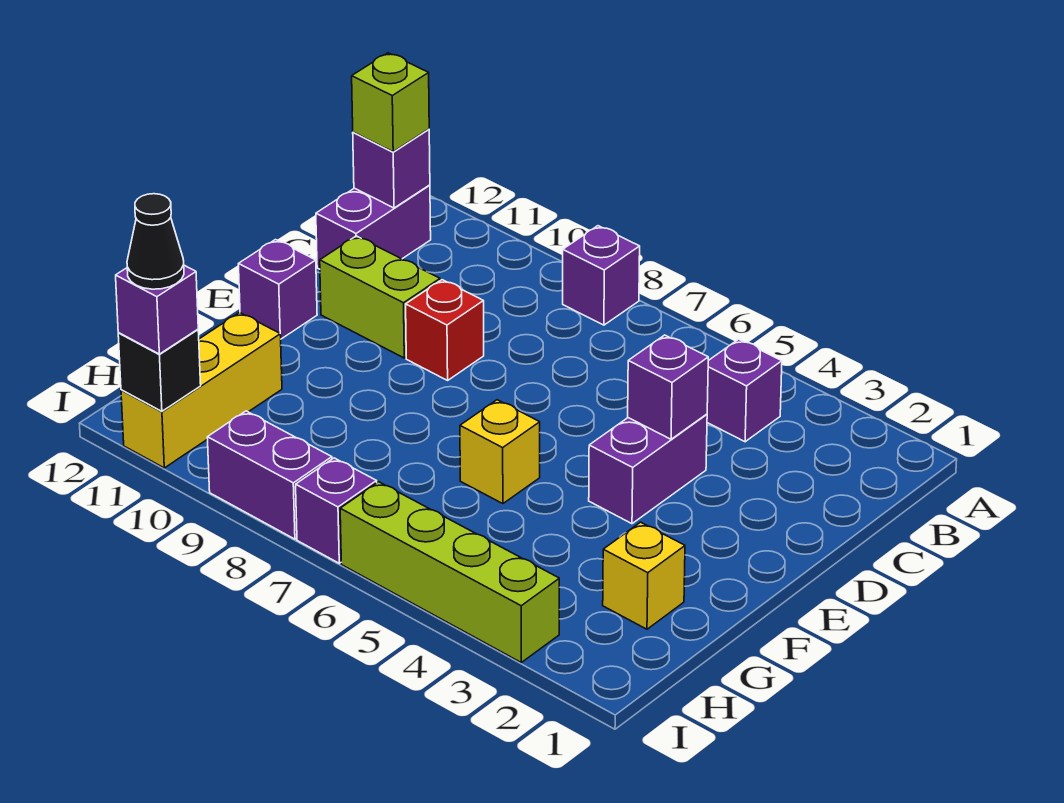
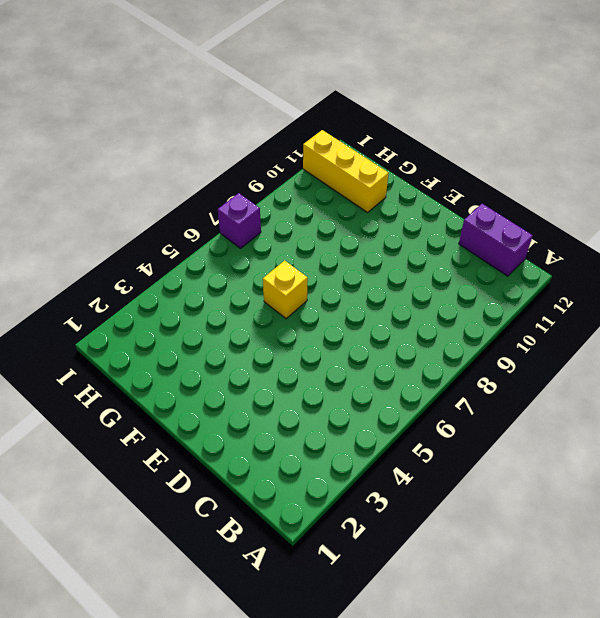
none -> purple brick A8 level 1
none -> purple brick B4 level 1
none -> purple brick D4:E4 level 1

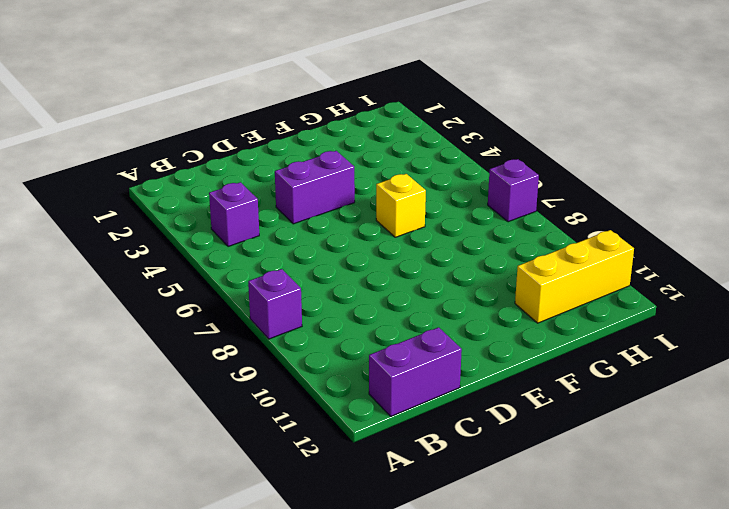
none -> red brick D9 level 1
none -> lime brick D10:D11 level 1
none -> purple brick E12 level 1

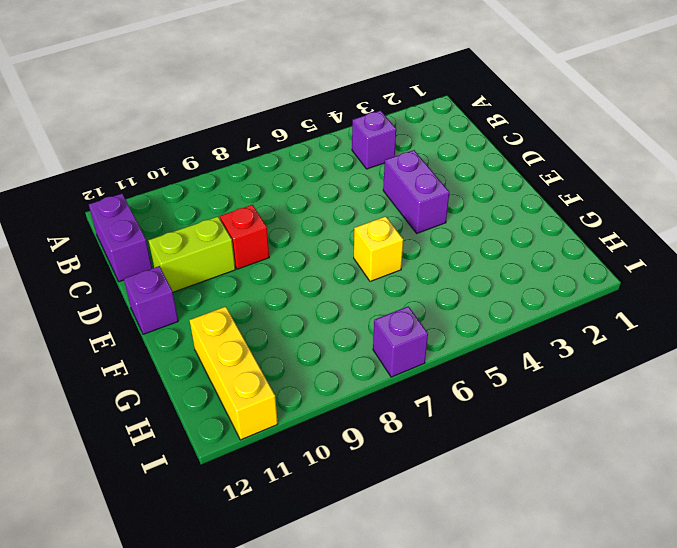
none -> purple brick A8 level 1
none -> yellow brick G2 level 1
none -> lime brick I3:I6 level 1

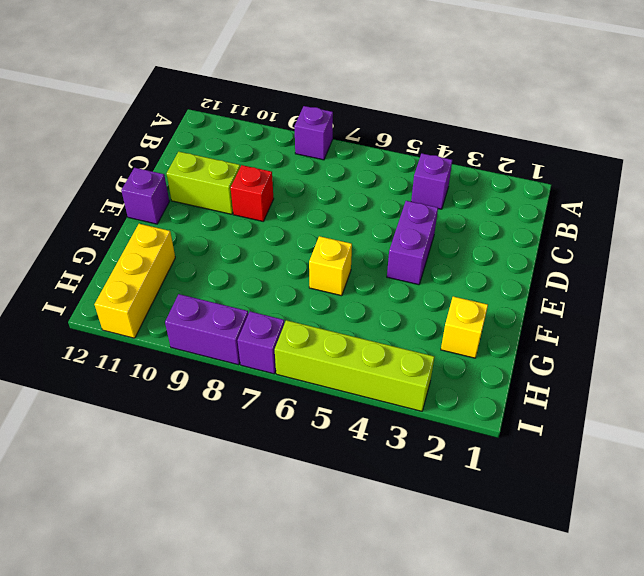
none -> purple brick B12:C12 level 1
none -> purple brick B12 level 2
none -> purple brick D4 level 2

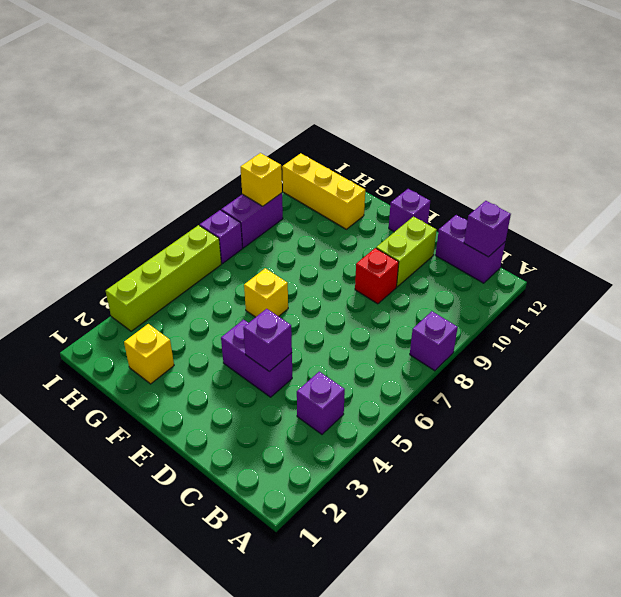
yellow brick I9 level 2 -> none
none -> black brick I11 level 2
none -> lime brick B12 level 3
none -> purple brick I11 level 3

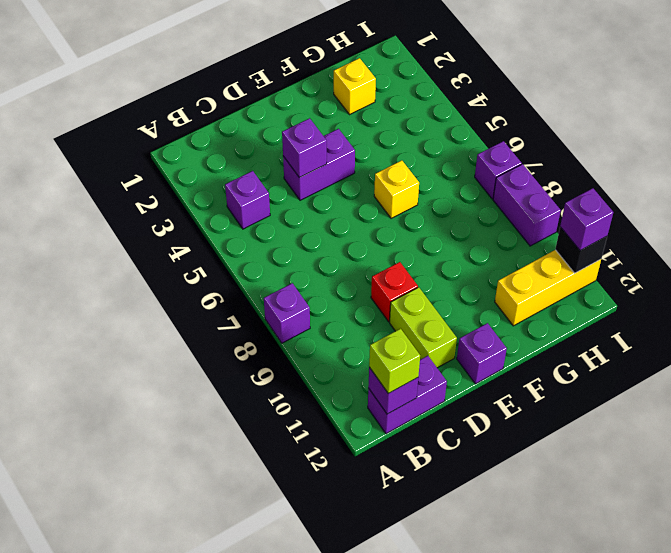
none -> lime brick I3:I6 level 1
none -> black cone I11 level 4

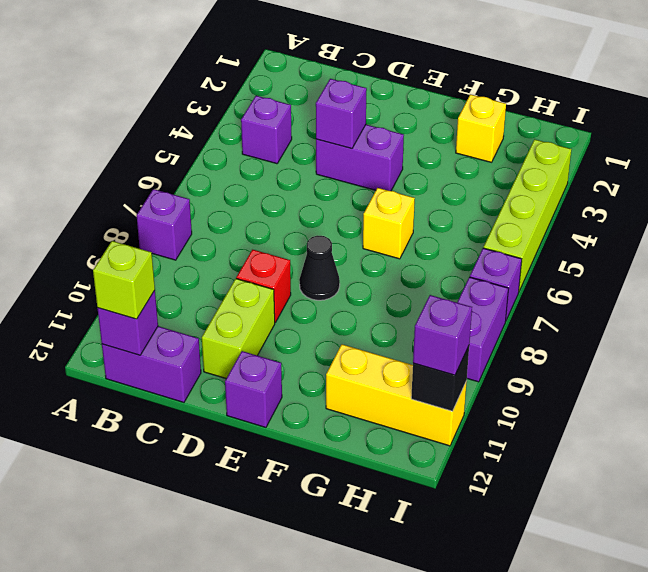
black cone E8 level 1 -> black cone I11 level 4

